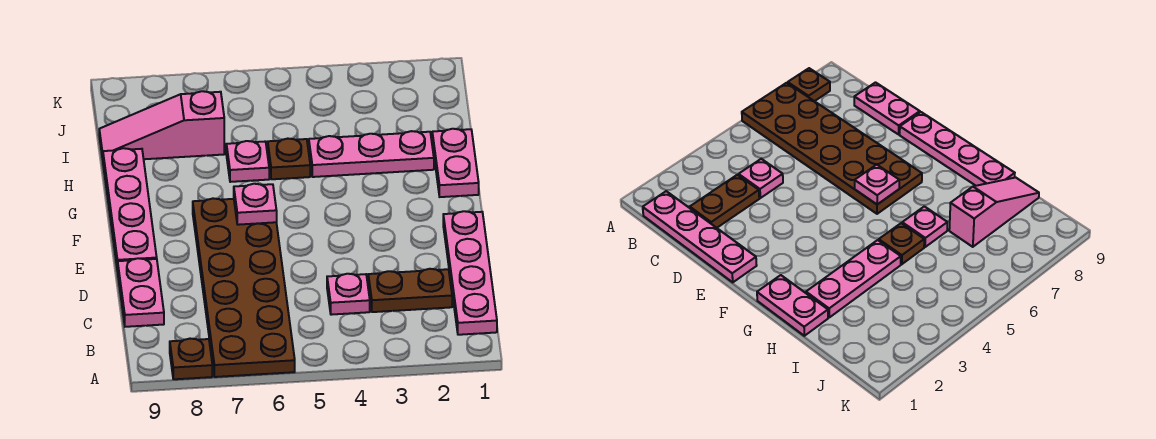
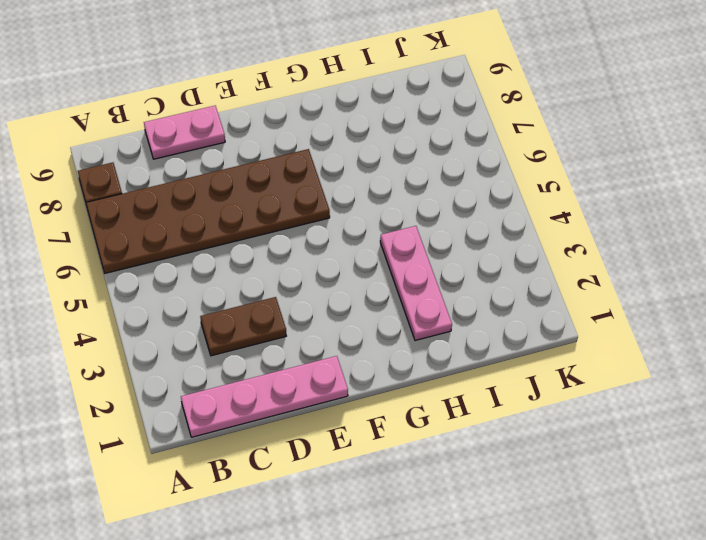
brown plate C3:D3 level 1 -> brown plate C2:C3 level 1
none -> pink plate C4 level 1
none -> pink plate E9:H9 level 1
none -> pink plate G1:H1 level 1

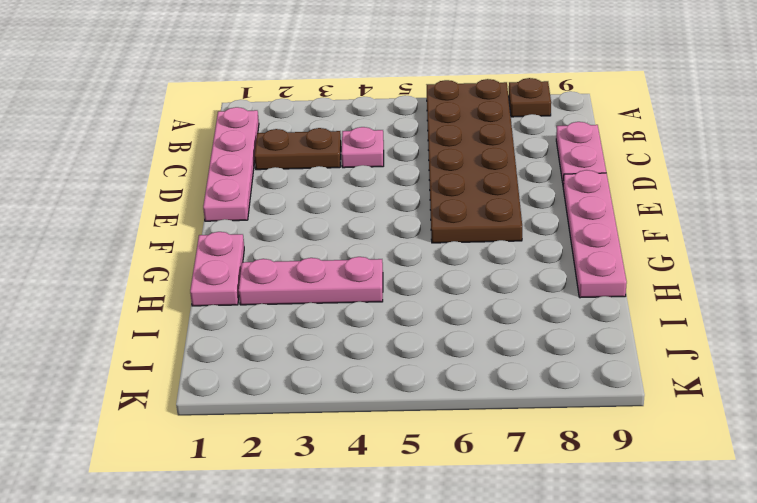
none -> brown plate H5 level 1
none -> pink plate H6 level 1
none -> pink slope I7:I9 level 1 top 7

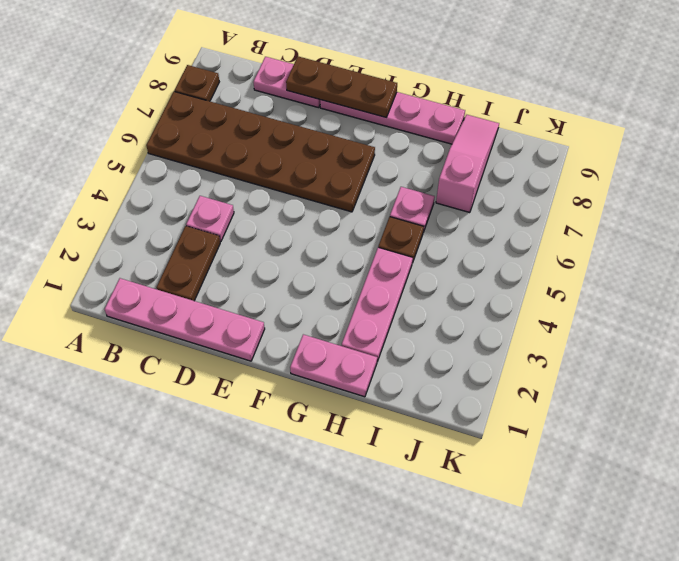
brown plate D9:F9 level 2 -> none
none -> pink plate F6 level 2

